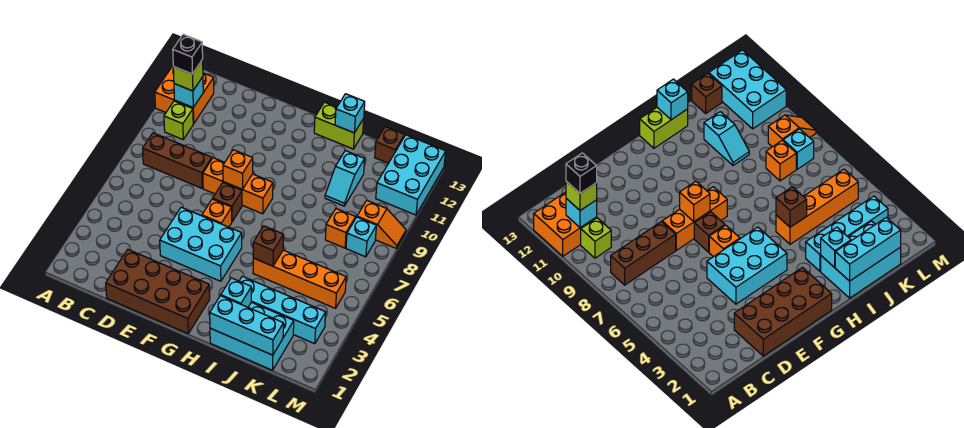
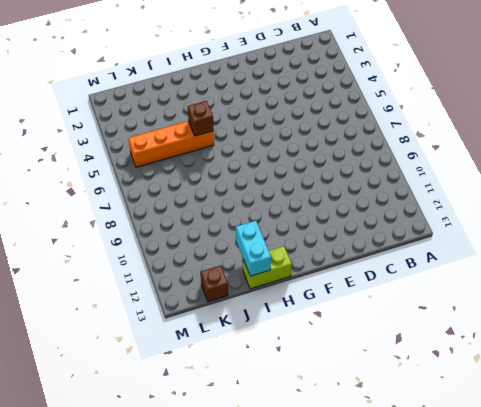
cyan brick I12:I13 level 2 -> cyan brick I13 level 2
none -> orange brick A11:B12 level 1
none -> brown brick B8:D8 level 1
none -> lime brick B10 level 1

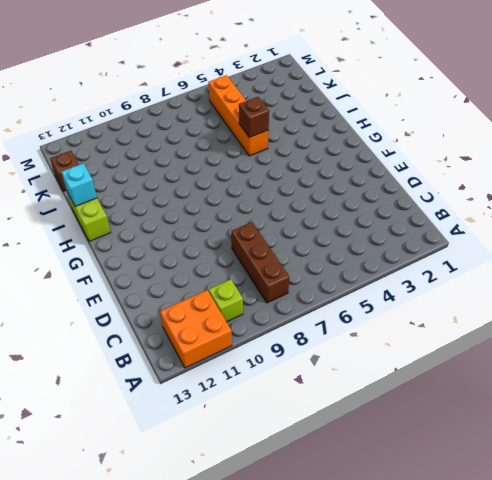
none -> brown brick D1:G2 level 1
none -> cyan brick E4:G5 level 1
none -> orange brick E8:G8 level 1

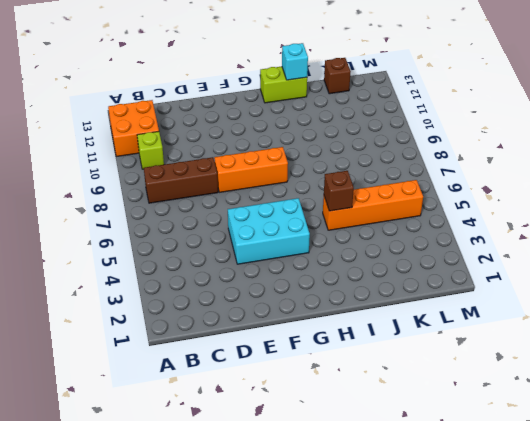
none -> brown brick D1:G2 level 1
none -> orange brick F6 level 1
none -> brown brick F7 level 1

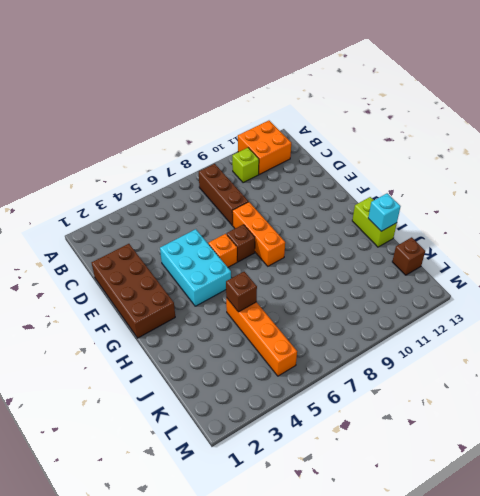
none -> cyan brick I1:K2 level 1
none -> cyan brick I3:L3 level 1
none -> cyan slope J10:J11 level 1 top 11

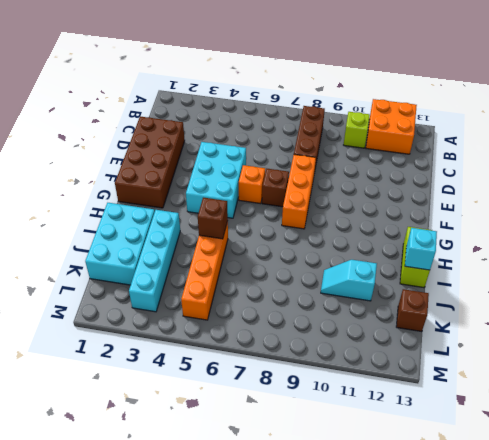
none -> orange brick K8 level 1
none -> cyan brick L8 level 1
none -> orange slope L9:M9 level 1 top L

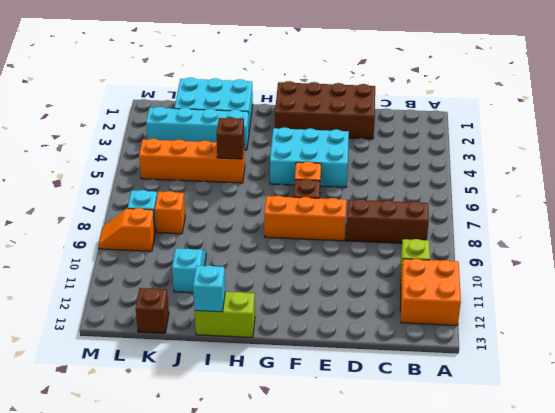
none -> cyan brick L11:M13 level 1
none -> cyan brick B11 level 2
none -> orange brick F8 level 2

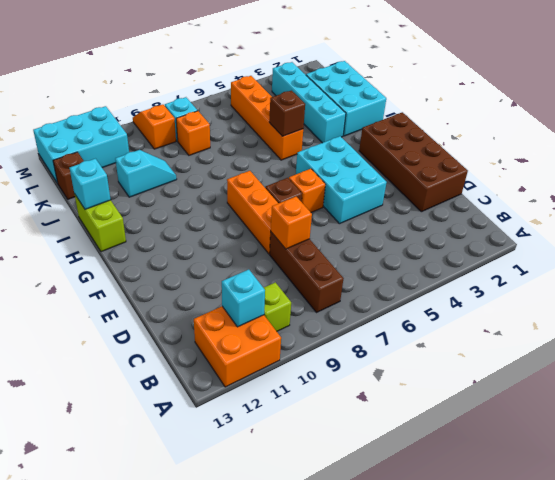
orange brick D8 level 2 -> orange brick F8 level 2
none -> cyan brick I1:K1 level 2
none -> cyan brick I2 level 2
none -> lime brick B11 level 3

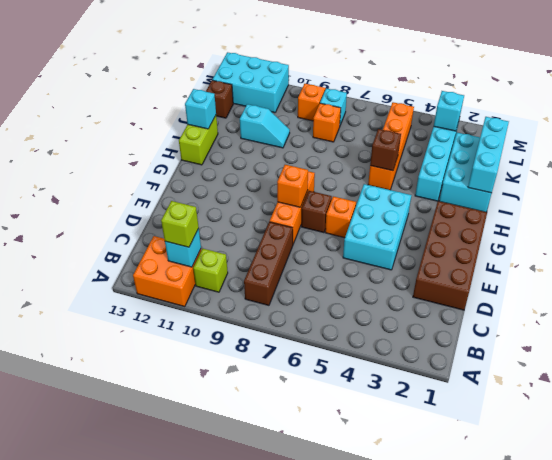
cyan brick L3 level 2 -> cyan brick I2 level 2
none -> black brick B11 level 4

